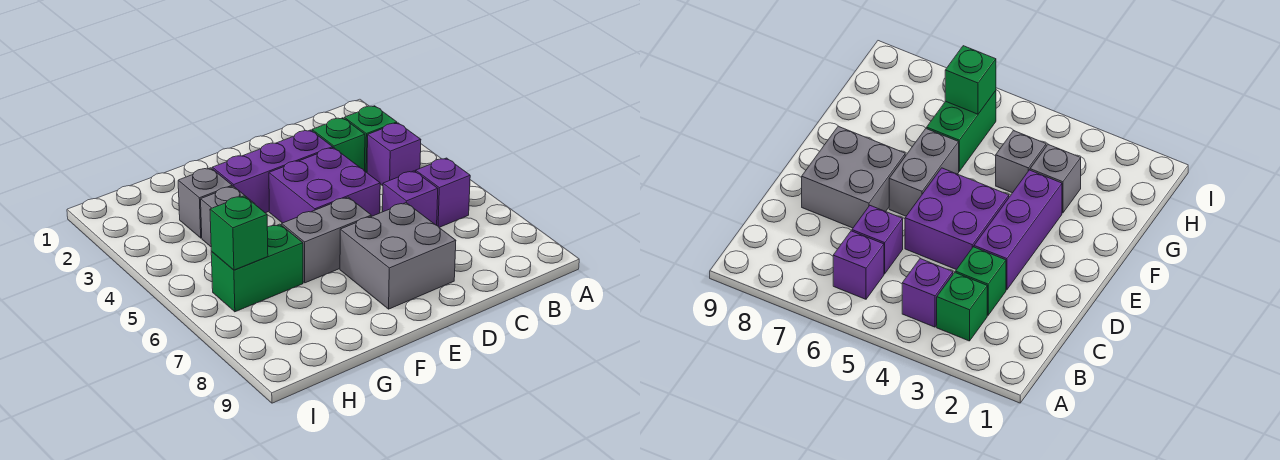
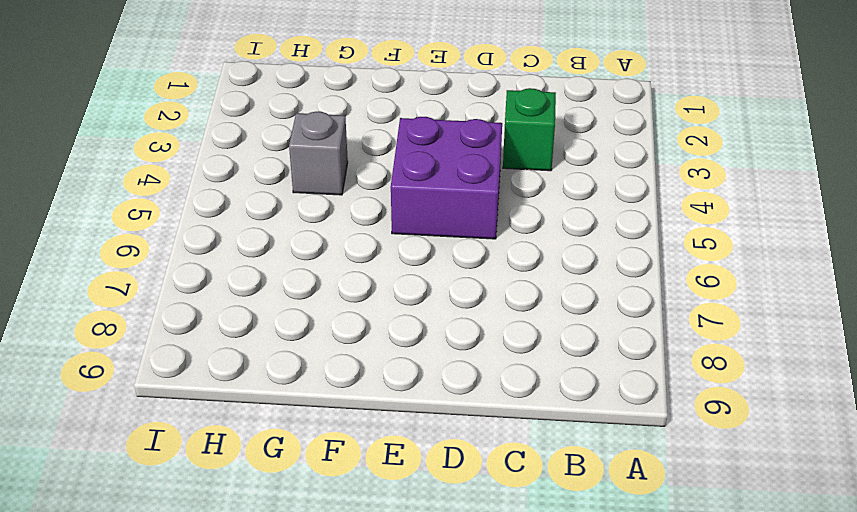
none -> green brick B3 level 1
none -> purple brick B4 level 1
none -> purple brick B6 level 1

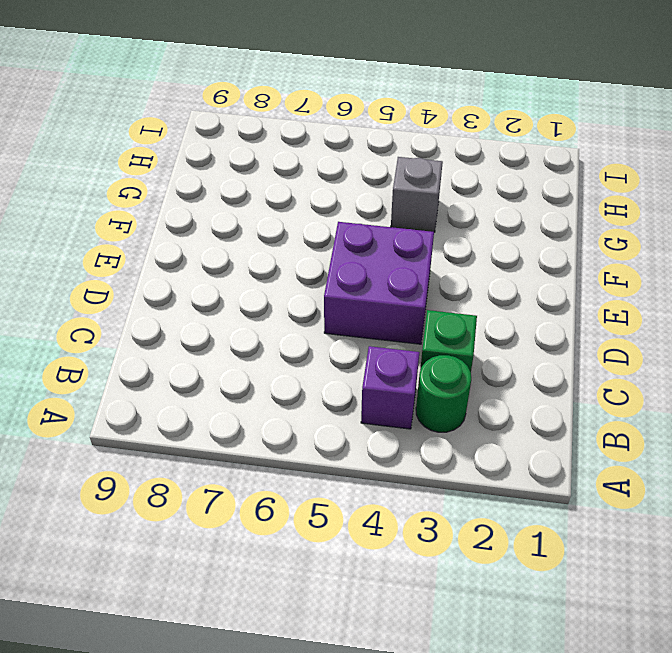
green round brick B3 level 1 -> green brick B3 level 1
none -> purple brick B6 level 1
none -> purple brick C6 level 1
none -> purple brick D3:F3 level 1

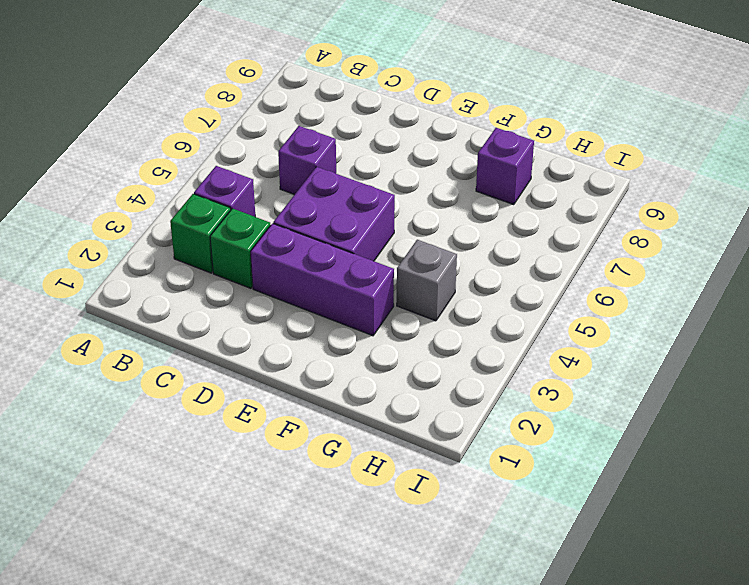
purple brick G8 level 1 -> purple brick B6 level 1
none -> grey brick D7:E8 level 1
none -> grey brick E6:F6 level 1
none -> grey brick G3 level 1

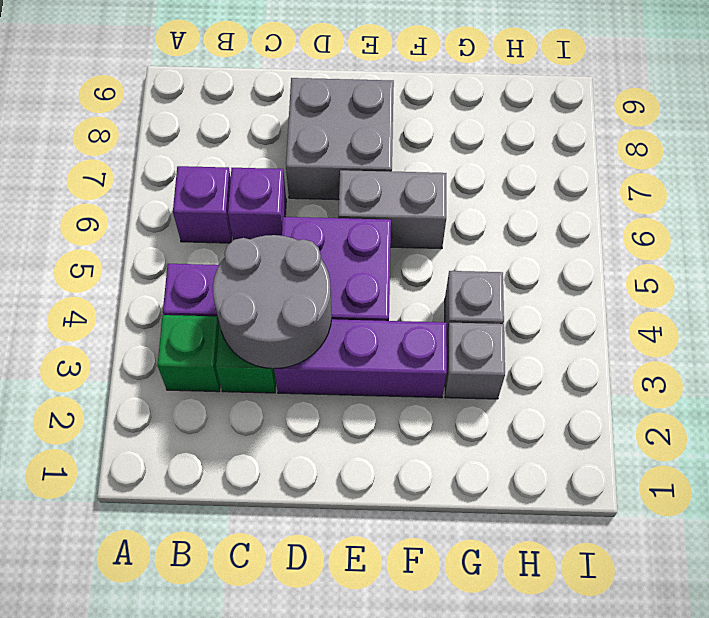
grey round brick C3:D4 level 2 -> none
none -> green brick G6:H6 level 1
none -> green brick H6 level 2

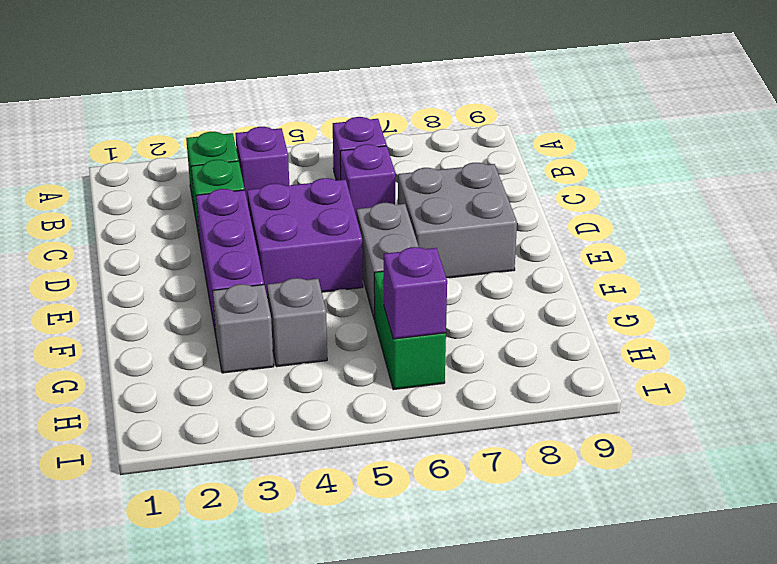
purple brick H6 level 2 -> green brick H6 level 2

